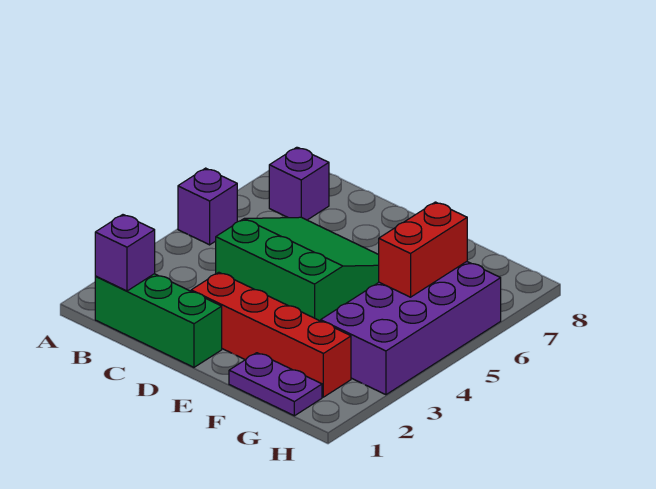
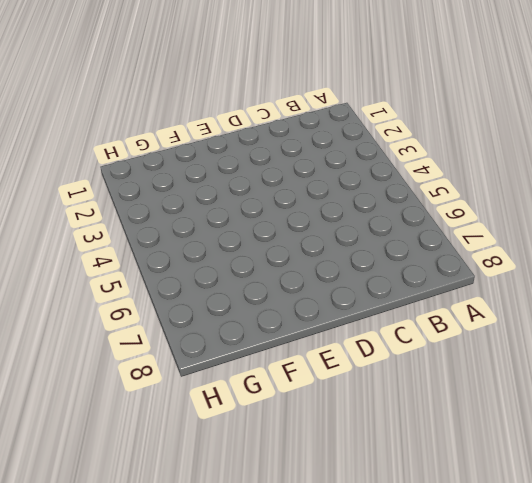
none -> purple brick A5 level 1
none -> green brick B1:D1 level 1

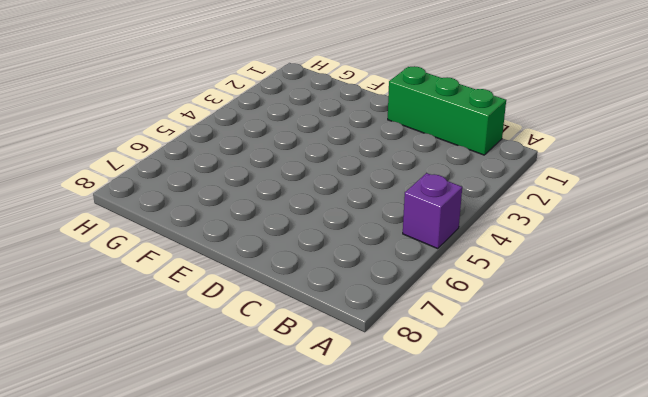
none -> purple brick B7 level 1
none -> green slope C4:E6 level 1 top 4

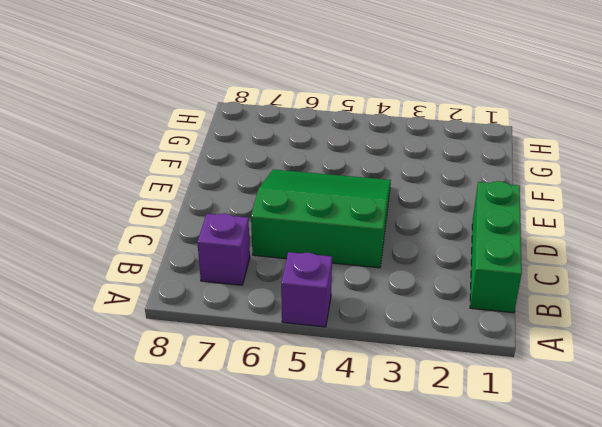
green slope C4:E6 level 1 top C -> green slope C4:E6 level 1 top 4
none -> red brick D2:G2 level 1
none -> purple plate F1:G1 level 1

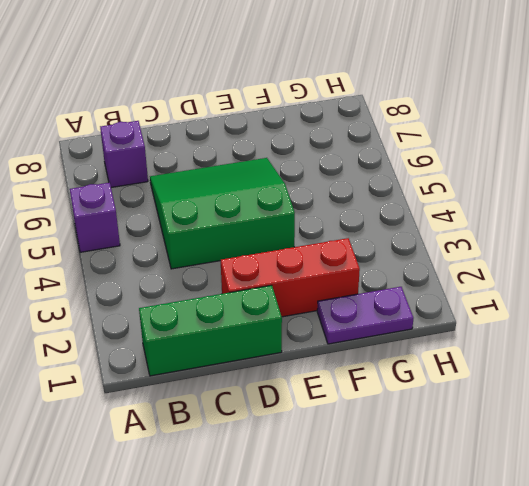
red brick D2:F2 level 1 -> red brick D2:G2 level 1
none -> purple brick G3:H6 level 1
none -> purple brick B1 level 2

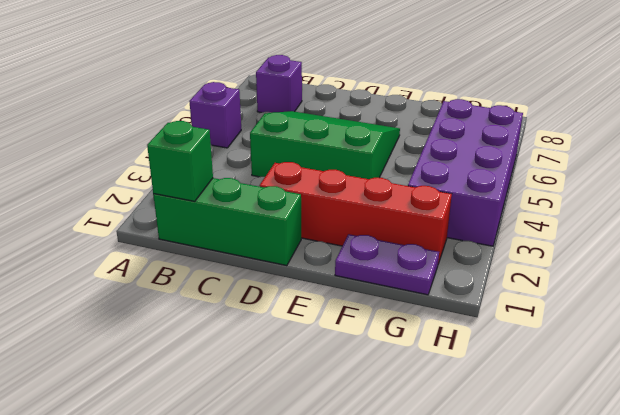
green brick B1 level 2 -> purple brick B1 level 2
none -> red brick G5:G6 level 2

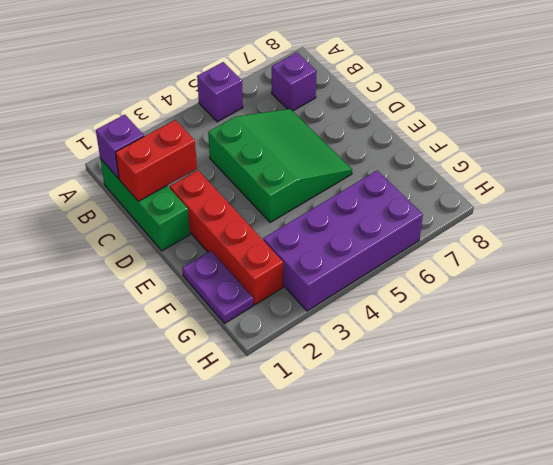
red brick C1:C2 level 2 -> red brick G5:G6 level 2

